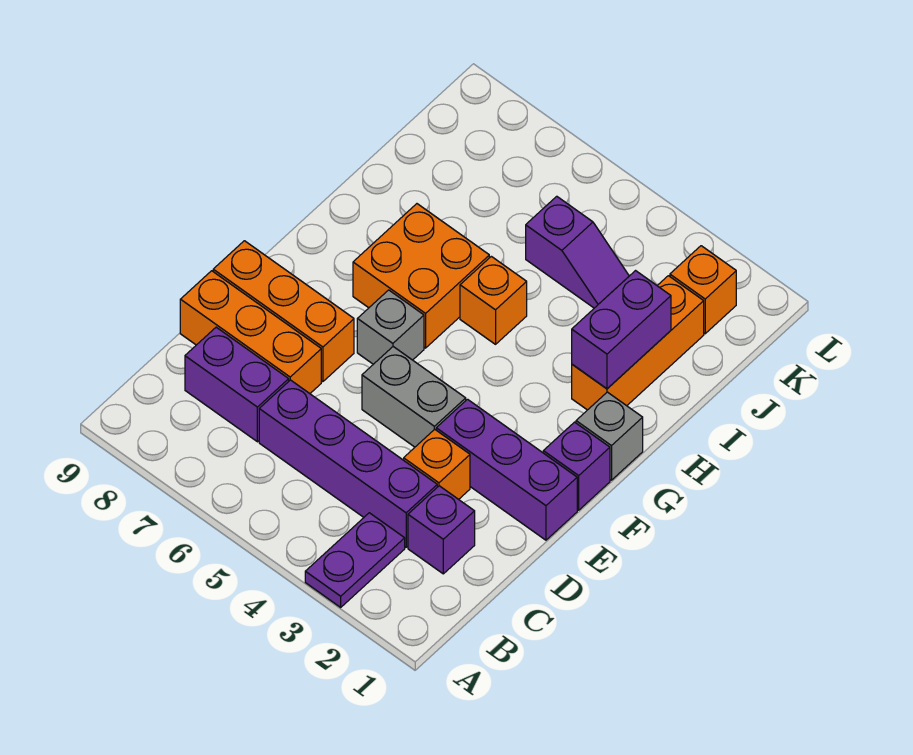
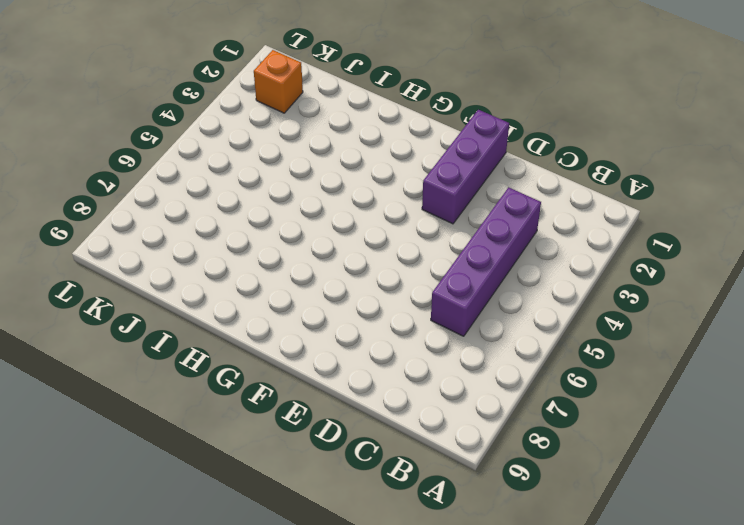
none -> purple plate A3:B3 level 1
none -> purple brick C2 level 1
none -> purple brick C7:C8 level 1

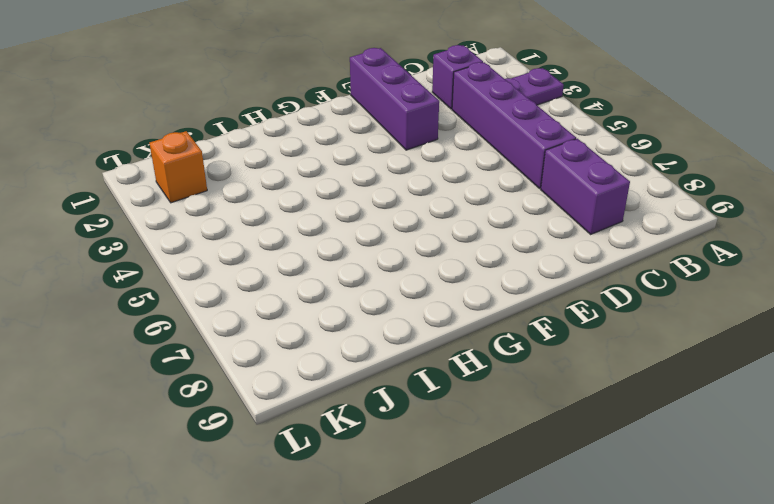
none -> orange brick D3 level 1
none -> orange brick D7:D9 level 1
none -> grey brick E4:E5 level 1

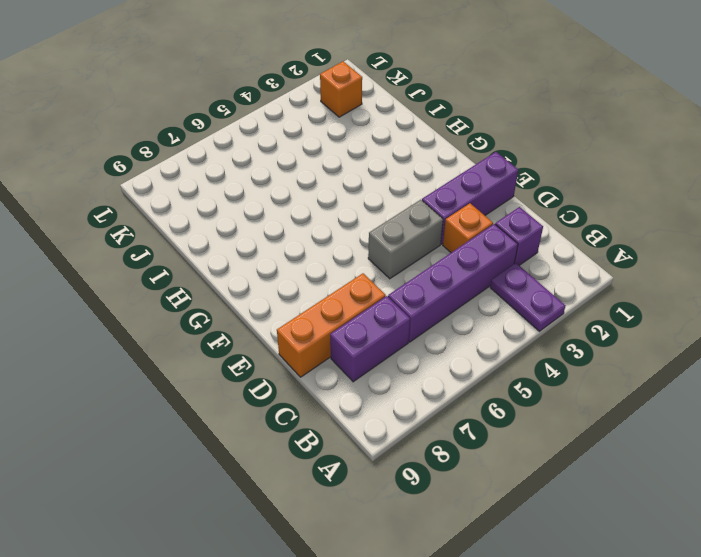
none -> orange brick E7:E9 level 1
none -> purple brick F1 level 1
none -> grey brick F6 level 1

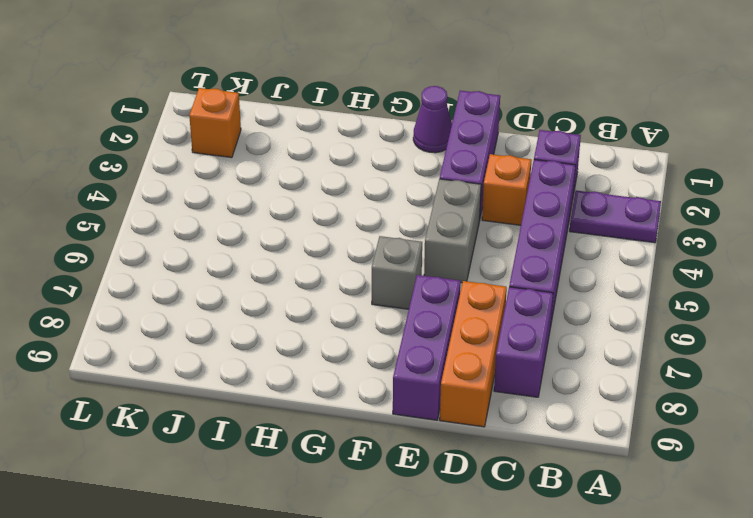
purple brick E7:E9 level 1 -> orange brick E7:E9 level 1
purple cone F1 level 1 -> purple brick F1 level 1
none -> grey brick G1 level 1
none -> orange brick G6:H7 level 1
none -> orange brick H2:J2 level 1

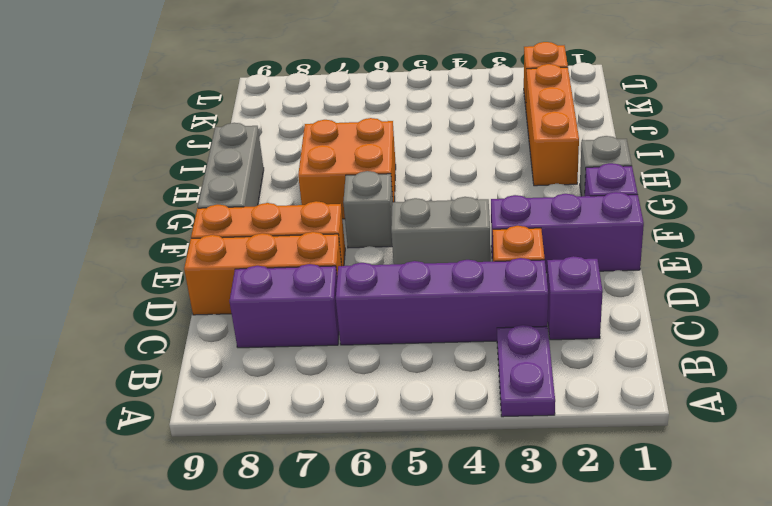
grey brick F9:H9 level 1 -> none
none -> orange brick H5 level 1
none -> purple slope J4:J5 level 1 top 5
none -> purple brick H2:I2 level 2

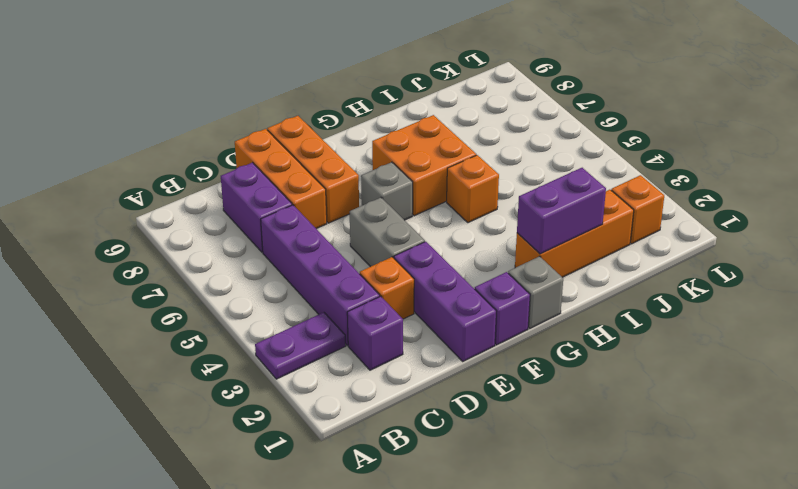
none -> purple slope J4:J5 level 1 top 5

